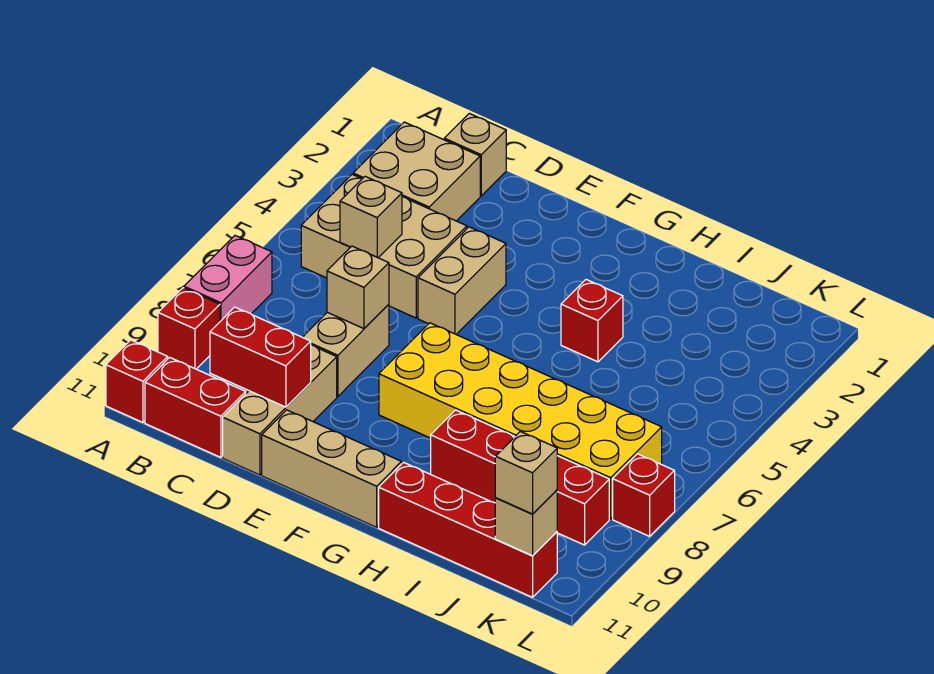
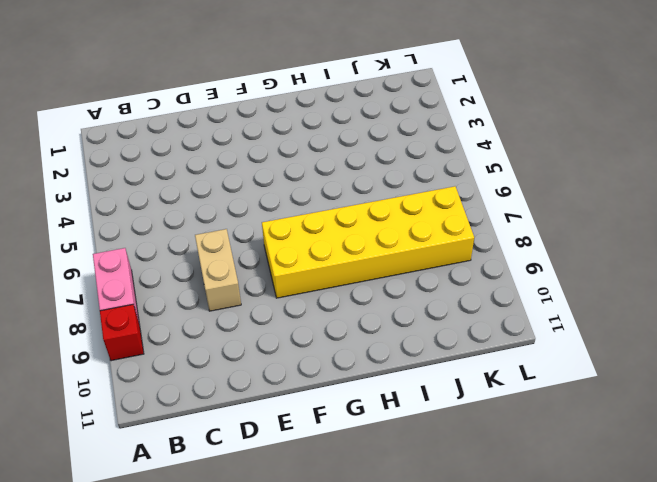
none -> red brick A11 level 1
none -> tan brick B2:C3 level 1
none -> tan brick B4:D5 level 1

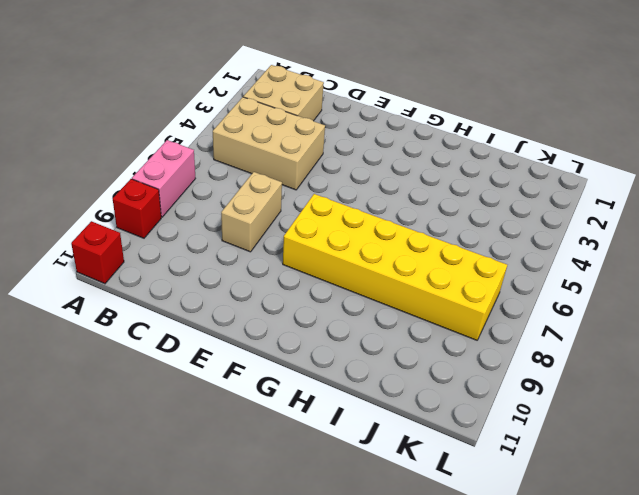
none -> red brick B11:C11 level 1
none -> tan brick C1 level 1
none -> tan brick D9:D11 level 1

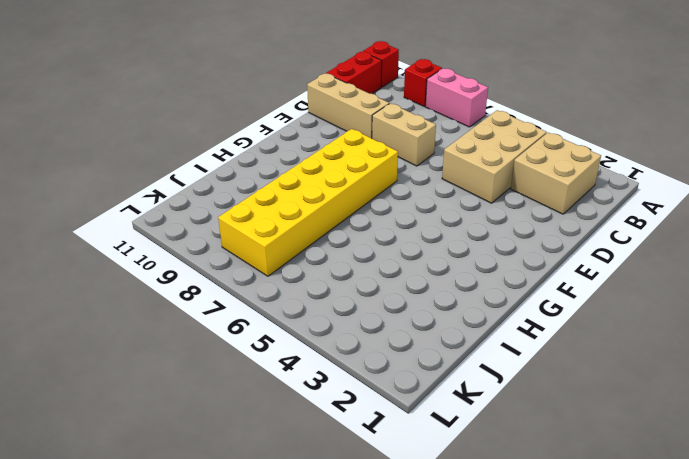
none -> tan brick C1 level 1
none -> tan brick E4:E5 level 1
none -> tan brick E11:G11 level 1

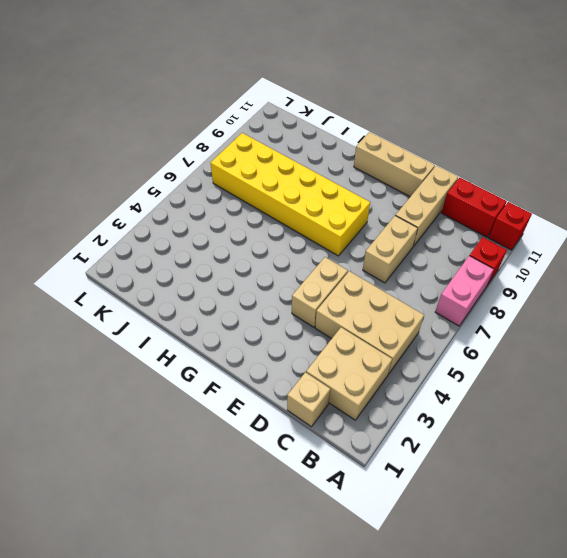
none -> red brick H4 level 1
none -> red brick H9:K9 level 1
none -> red brick H11:K11 level 1

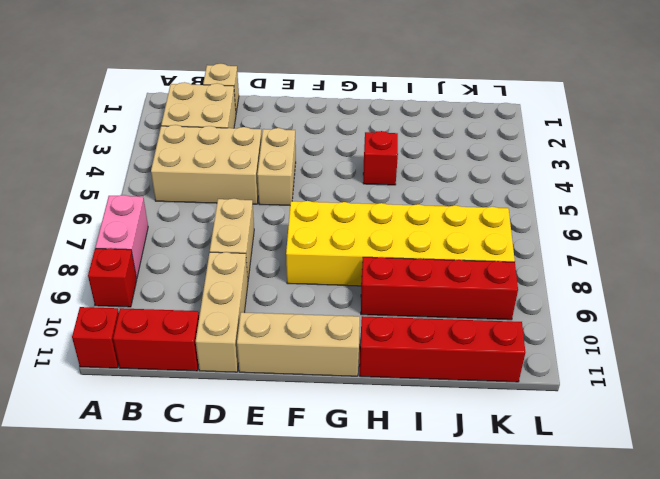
none -> red brick L8 level 1
none -> tan brick C5 level 2
none -> red brick C10:D10 level 2

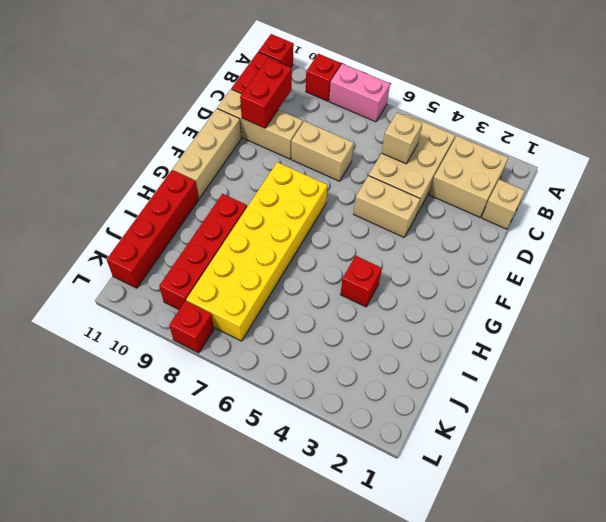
none -> tan brick D7 level 2
none -> tan brick K11 level 2
none -> tan brick K11 level 3

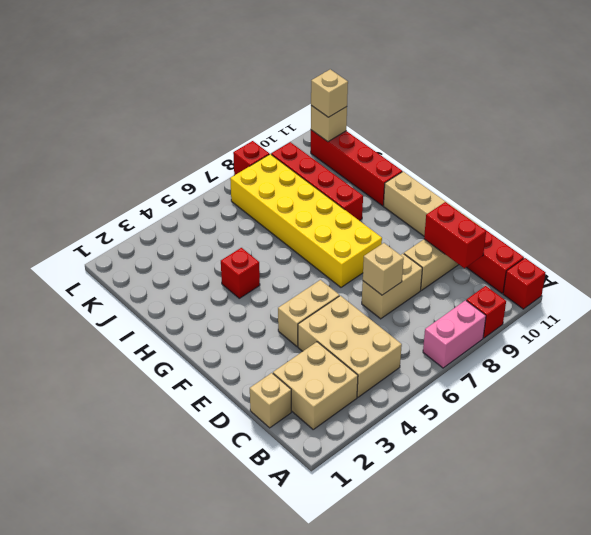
none -> tan brick C5 level 2

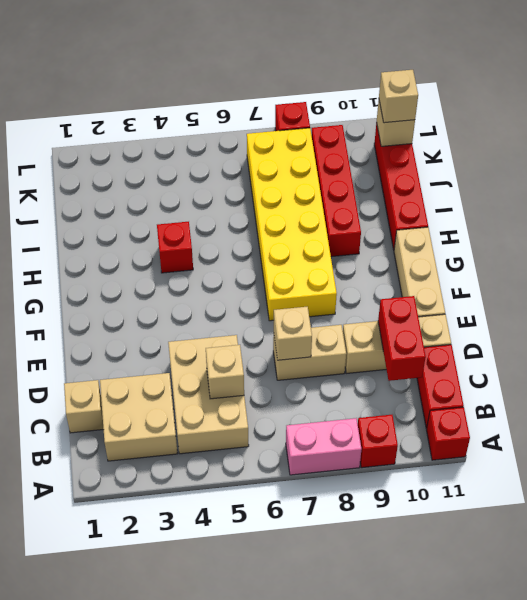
none -> tan brick E4:E5 level 1

